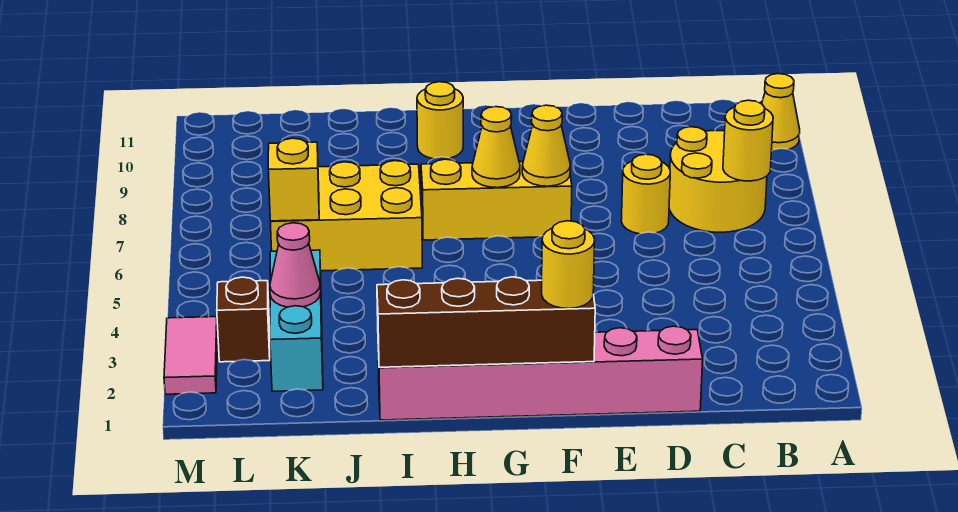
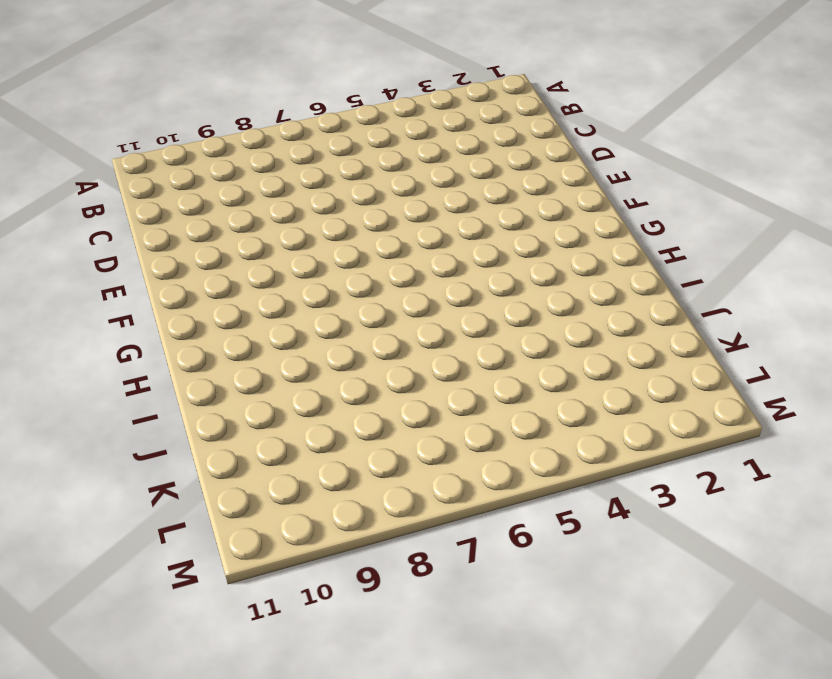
none -> yellow cone A10 level 1
none -> yellow round brick B7:C8 level 1
none -> pink brick D1:I1 level 1

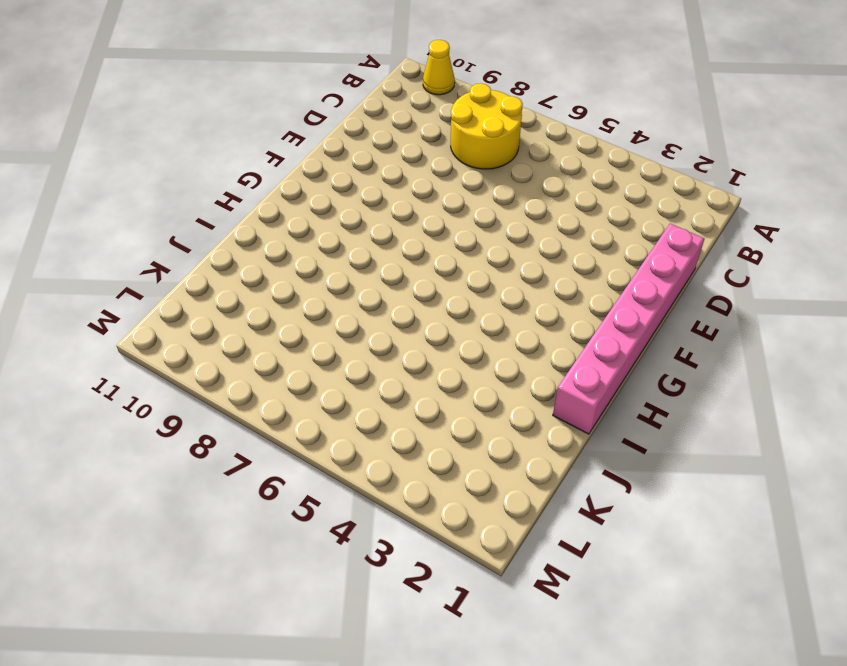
none -> yellow round brick D7 level 1
none -> yellow brick F7:H7 level 1
none -> yellow round brick H10 level 1

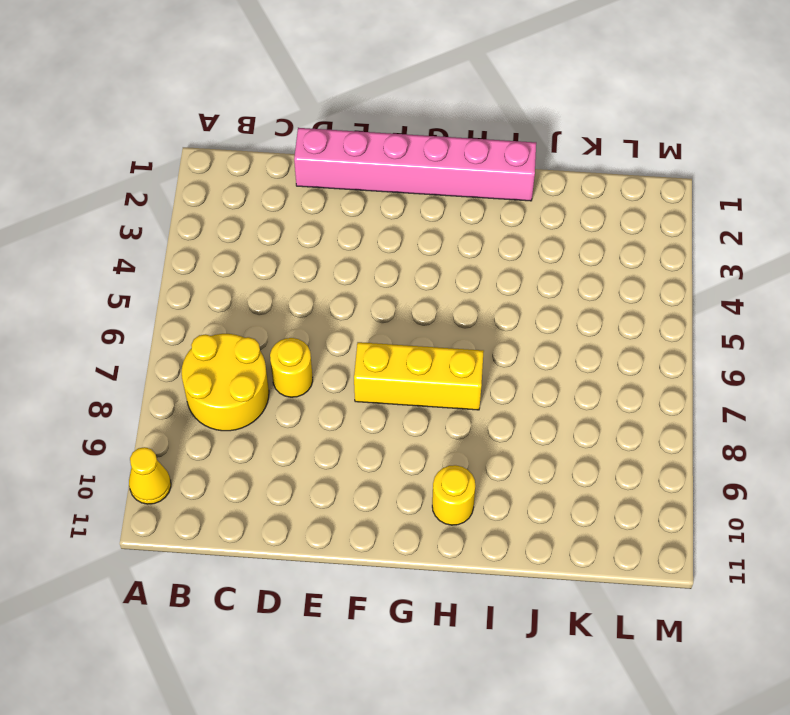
none -> yellow brick I6:K7 level 1
none -> cyan brick K2:K4 level 1
none -> brown brick L3 level 1

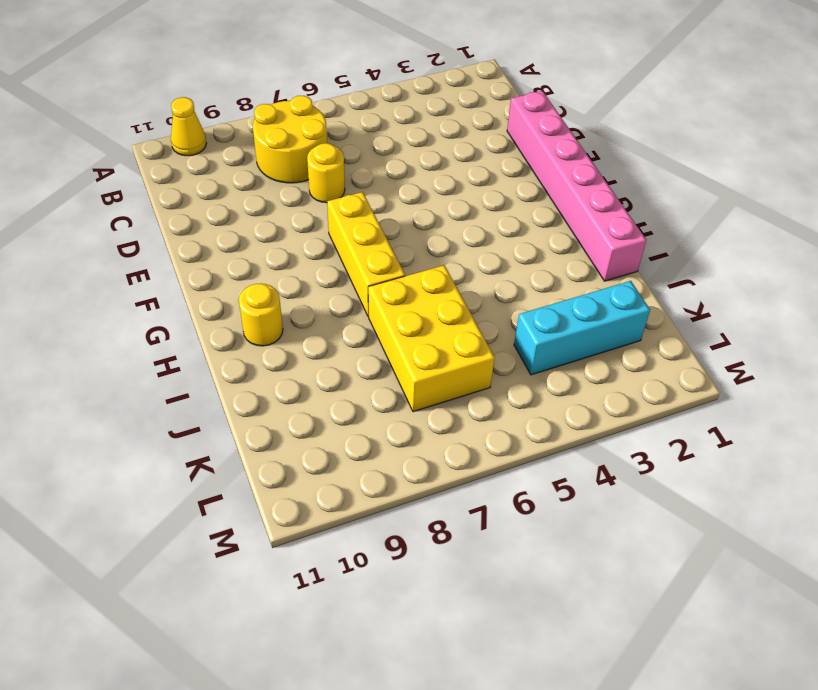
none -> brown brick L3 level 1
none -> pink tile M2:M3 level 1
none -> yellow round brick B7 level 2

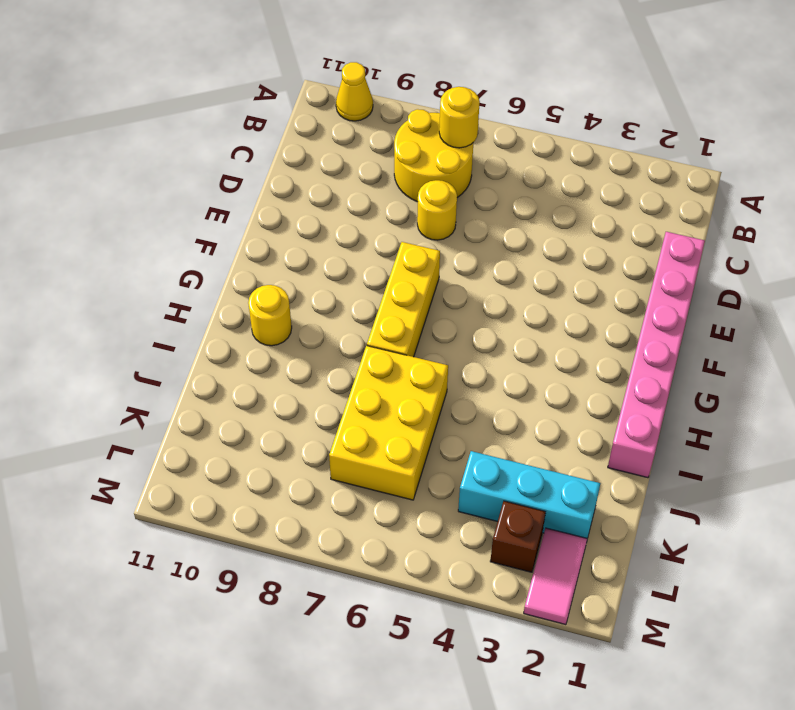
pink tile L2:M2 level 1 -> pink tile M2:M3 level 1
none -> brown brick F1:I1 level 2
none -> yellow cone F7 level 2
none -> yellow cone G7 level 2

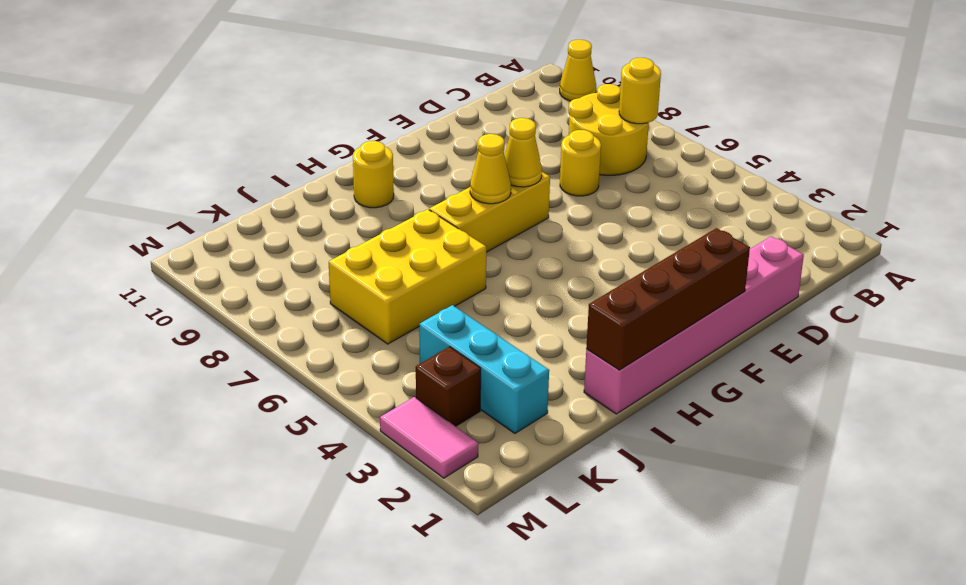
none -> pink cone K3 level 2
none -> yellow brick K6 level 2
none -> yellow round brick F1 level 3

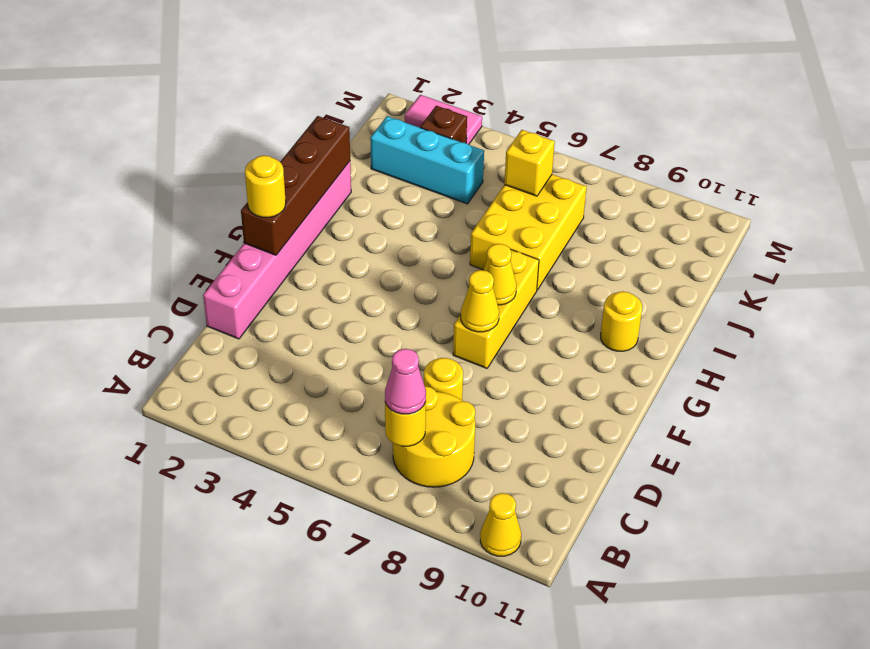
pink cone B7 level 3 -> pink cone K3 level 2

